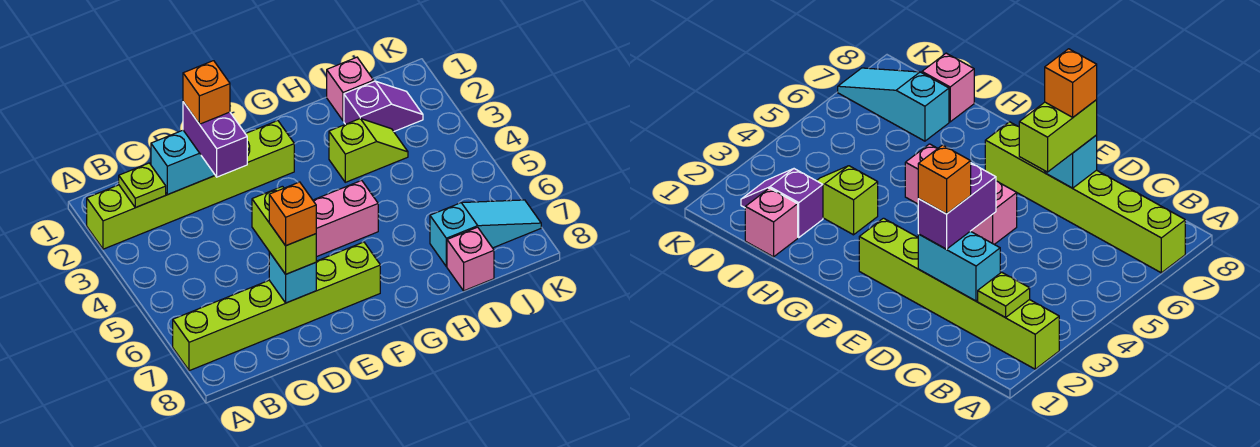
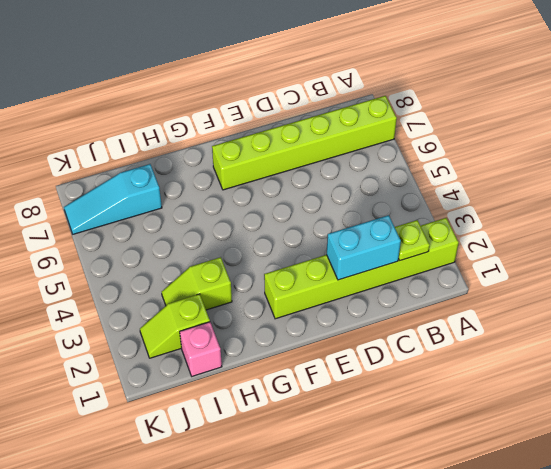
lime slope I2:J2 level 1 top I -> purple slope I2:J2 level 1 top I
none -> pink brick E5:G5 level 1
none -> pink brick I8 level 1
none -> cyan brick D7 level 2

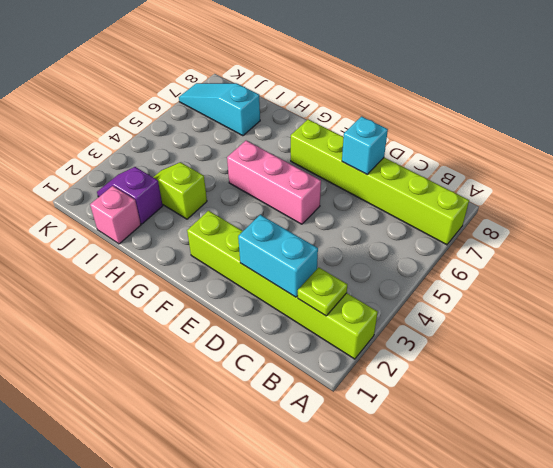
none -> pink brick I8 level 1
none -> purple brick D2:D3 level 3
none -> lime brick D6:D7 level 3

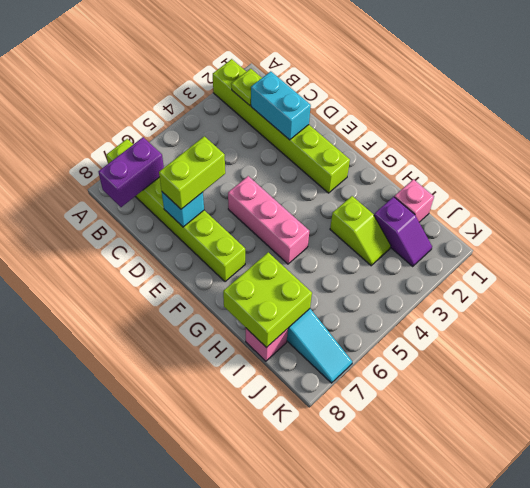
purple brick B7:B8 level 2 -> purple brick D2:D3 level 3
lime brick H7:I8 level 2 -> none
none -> orange brick D2 level 4
none -> orange brick D7 level 4

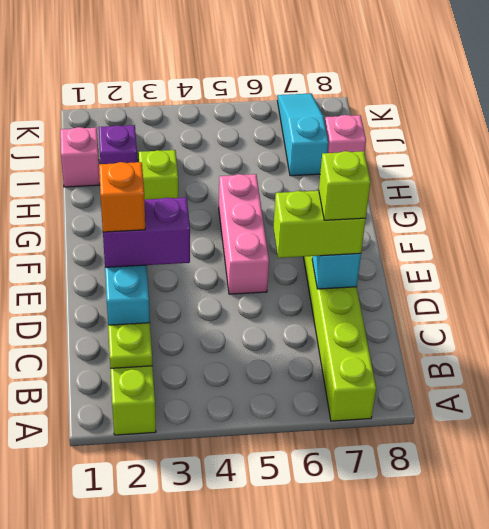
lime brick D7 level 4 -> orange brick D7 level 4

